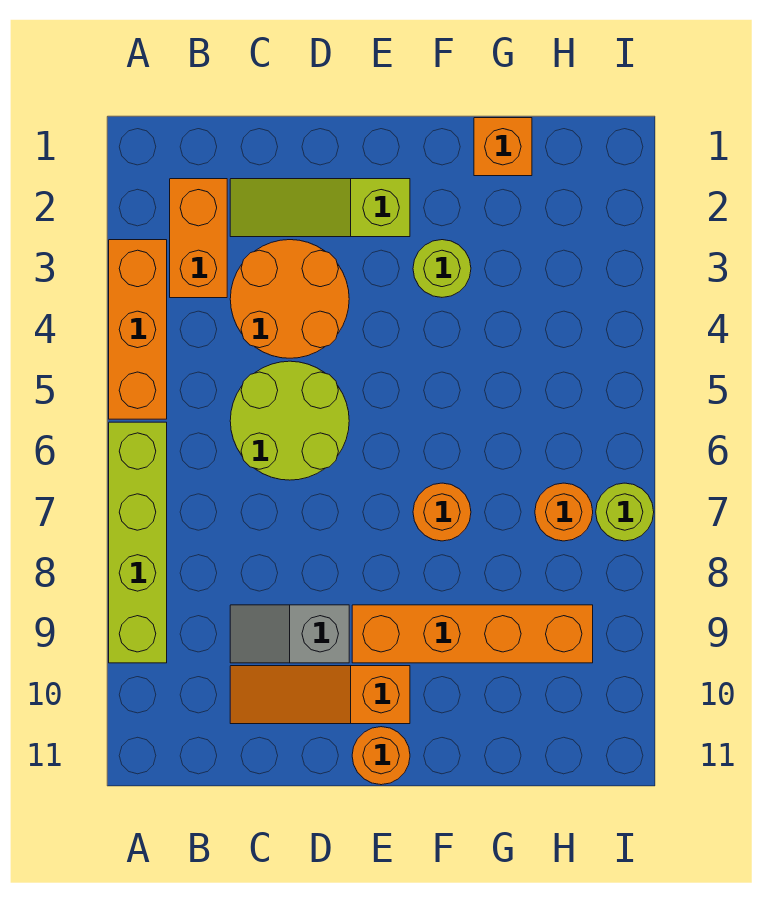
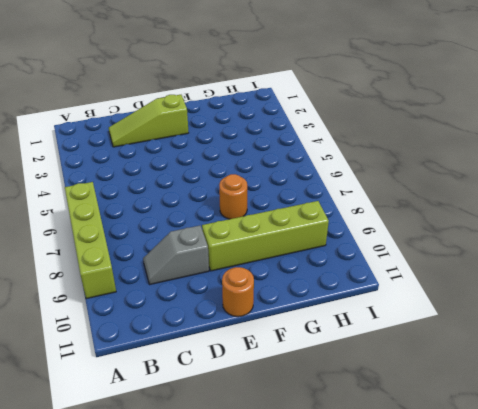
lime brick E9:H9 level 1 -> orange brick E9:H9 level 1
none -> orange brick A3:A5 level 1
none -> orange brick B2:B3 level 1
none -> orange round brick C3:D4 level 1

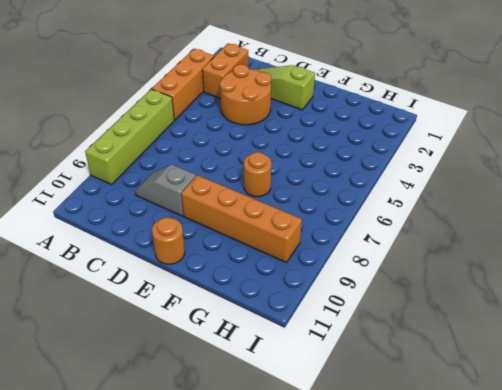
none -> lime round brick C5:D6 level 1
none -> orange slope C10:E10 level 1 top E
none -> lime round brick F3 level 1

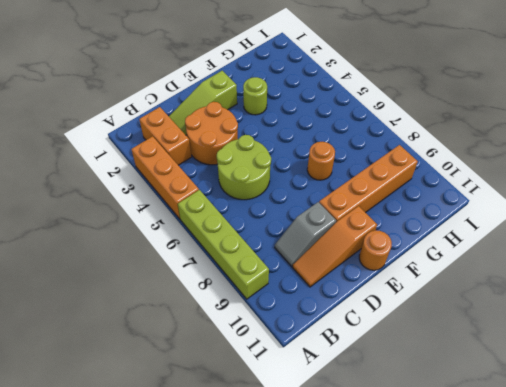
none -> orange brick G1 level 1
none -> orange round brick H7 level 1
none -> lime round brick I7 level 1

